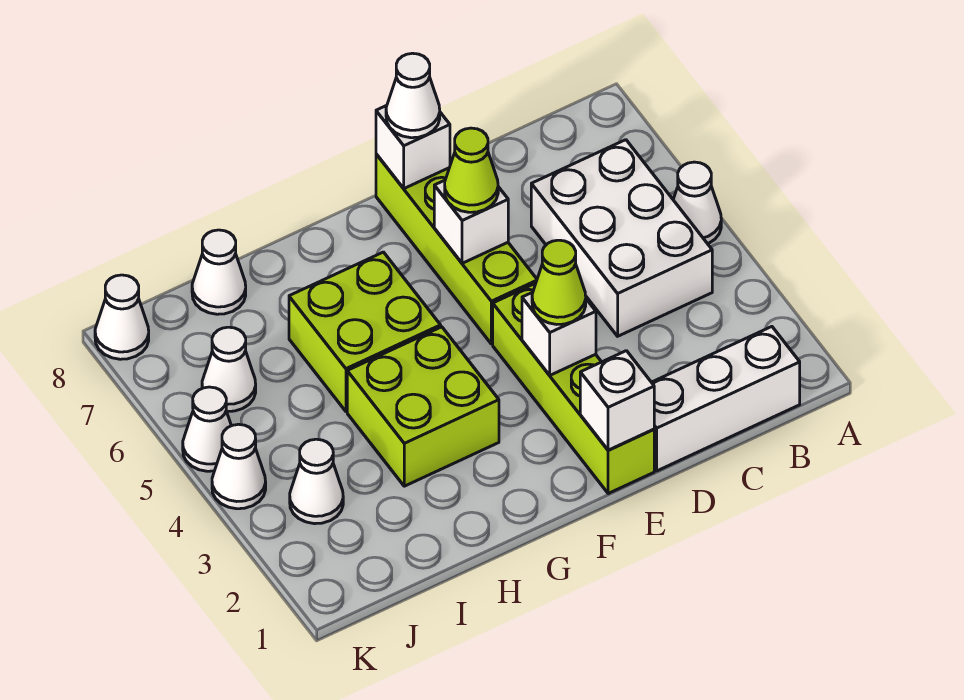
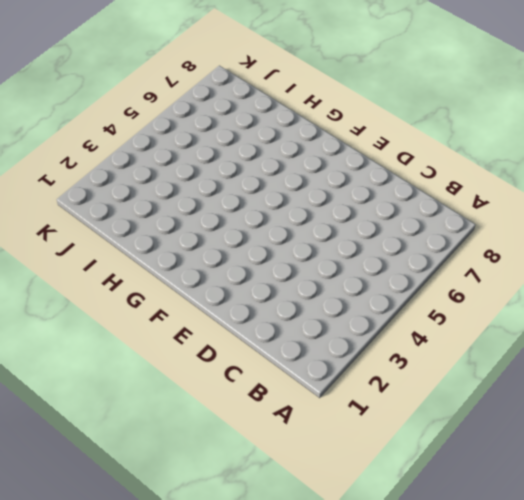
none -> white cone A5 level 1
none -> white brick B1:D1 level 1
none -> white brick B4:C6 level 1

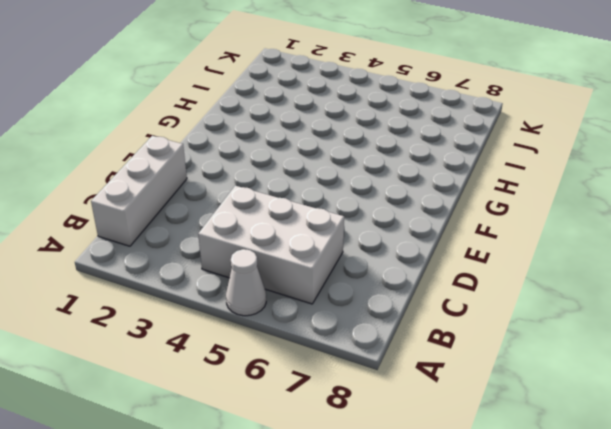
none -> lime brick E1:E4 level 1
none -> lime brick E5:E8 level 1
none -> lime brick G3:H4 level 1

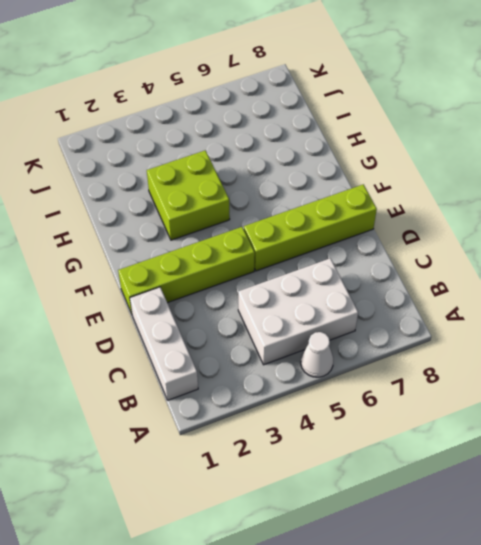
none -> lime brick G5:H6 level 1
none -> white cone I8 level 1
none -> white cone J3 level 1

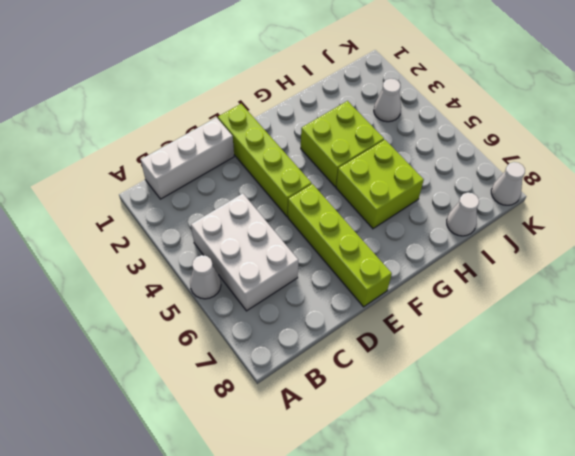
none -> white cone J6 level 1
none -> white cone K4 level 1
none -> white cone K5 level 1

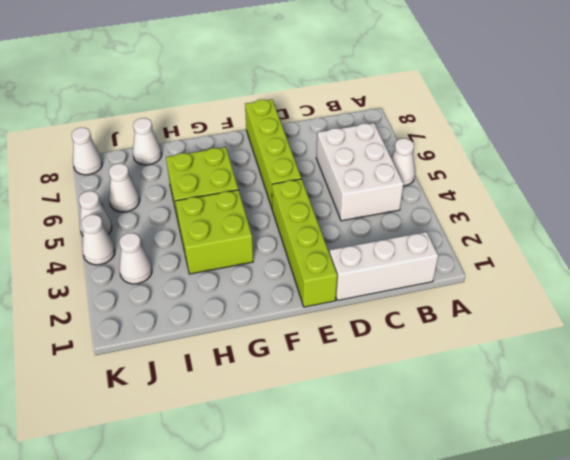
none -> white brick E1 level 2
none -> white brick E3 level 2
none -> white brick E6 level 2

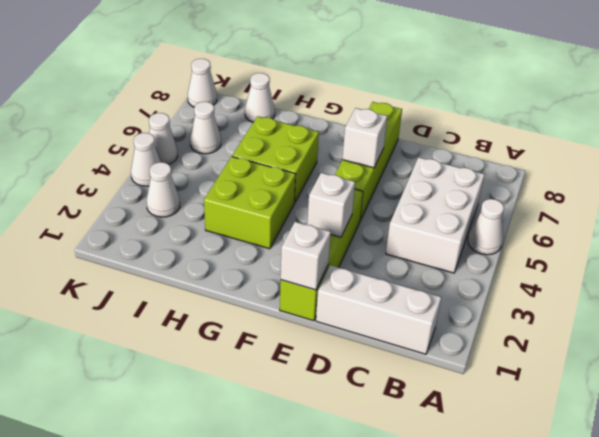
none -> white brick E8 level 2
none -> lime cone E3 level 3
none -> lime cone E6 level 3

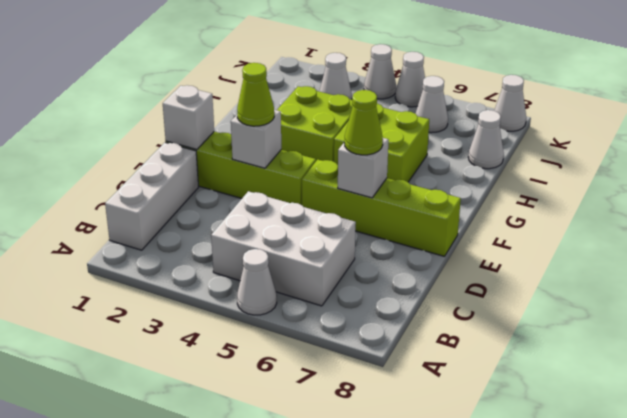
none -> white brick E8 level 2
none -> white cone E8 level 3

